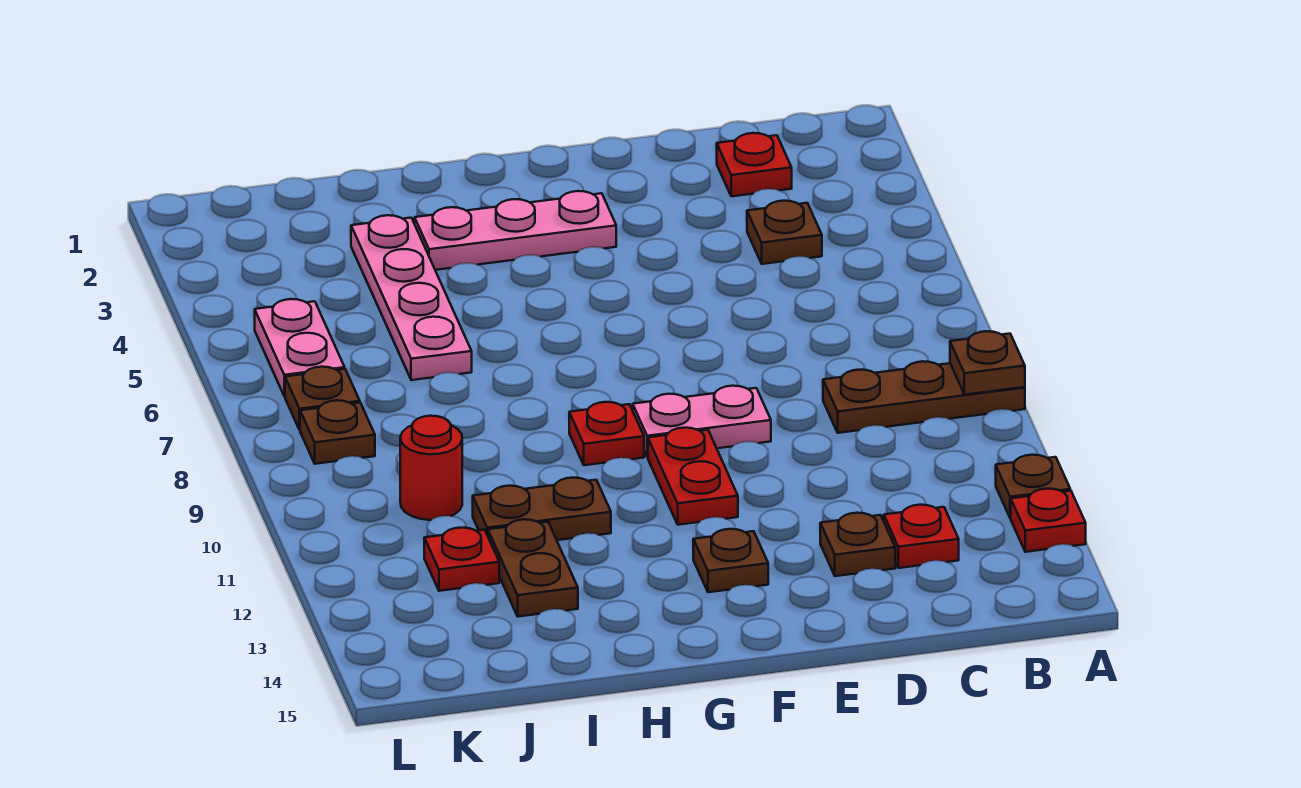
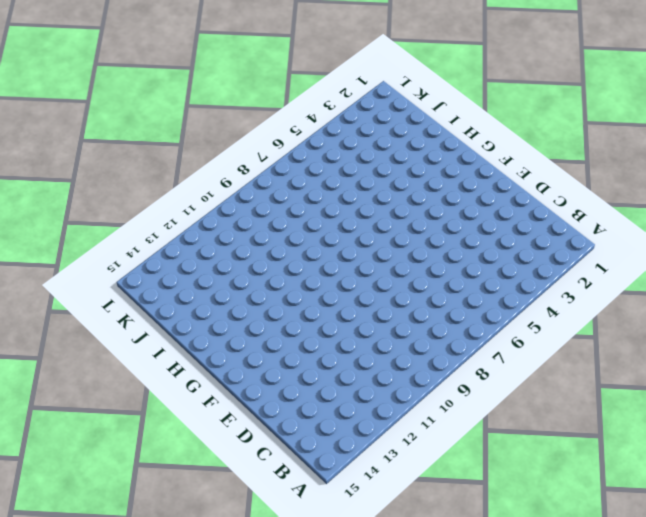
none -> brown plate A9:C9 level 1
none -> brown plate A12 level 1
none -> red plate A13 level 1

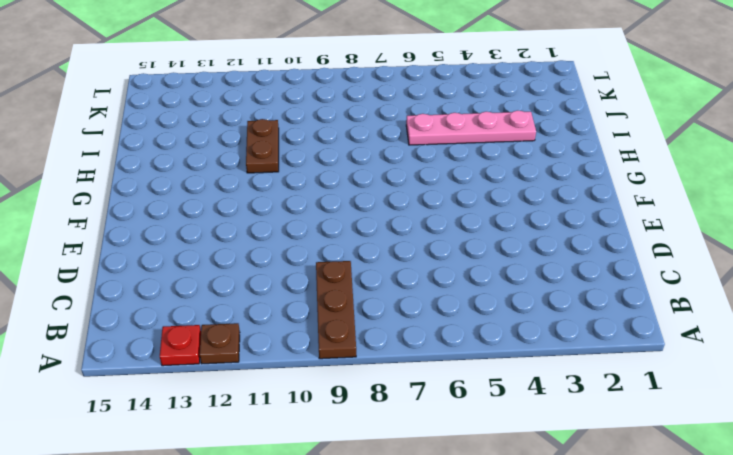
none -> red plate C2 level 1
none -> brown plate C4 level 1
none -> red plate C13 level 1

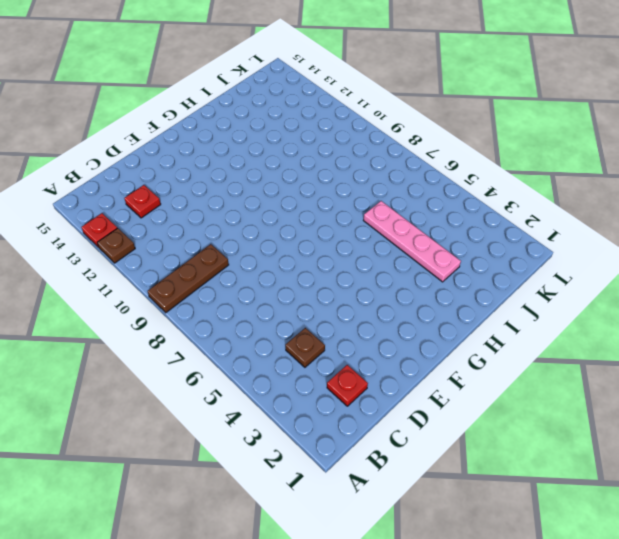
none -> brown plate D13 level 1
none -> pink plate E9:F9 level 1
none -> pink plate F3:H3 level 1

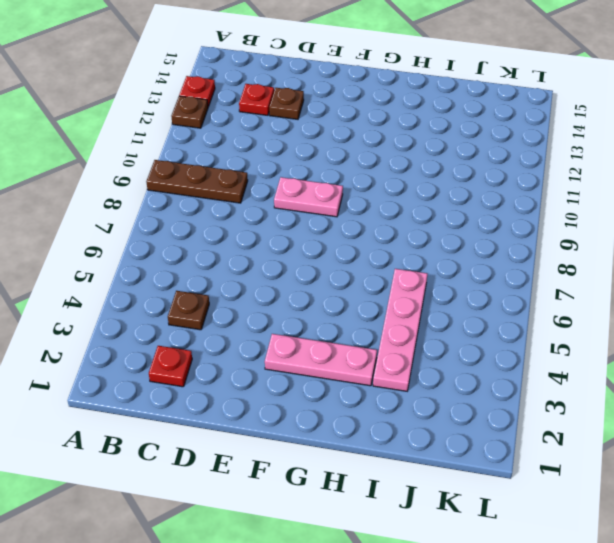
none -> red plate F10:F11 level 1
none -> brown plate F13 level 1
none -> red plate G9 level 1

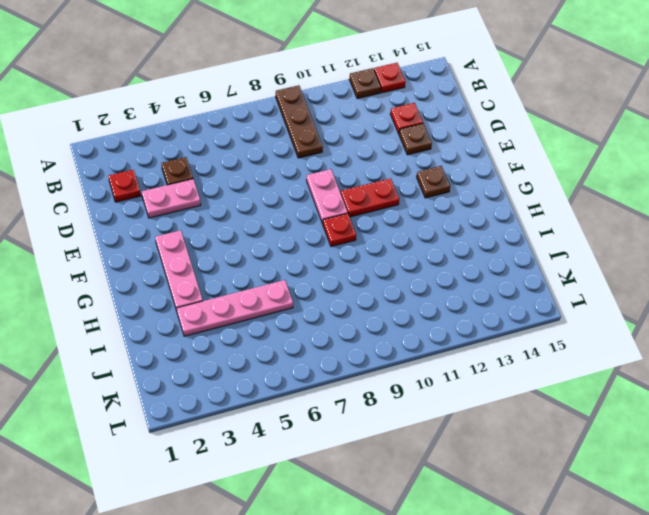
pink plate D3:D4 level 1 -> pink plate K5:K6 level 1
none -> brown plate H11:I11 level 1
none -> brown plate I12:I13 level 1
none -> red round brick J10 level 1

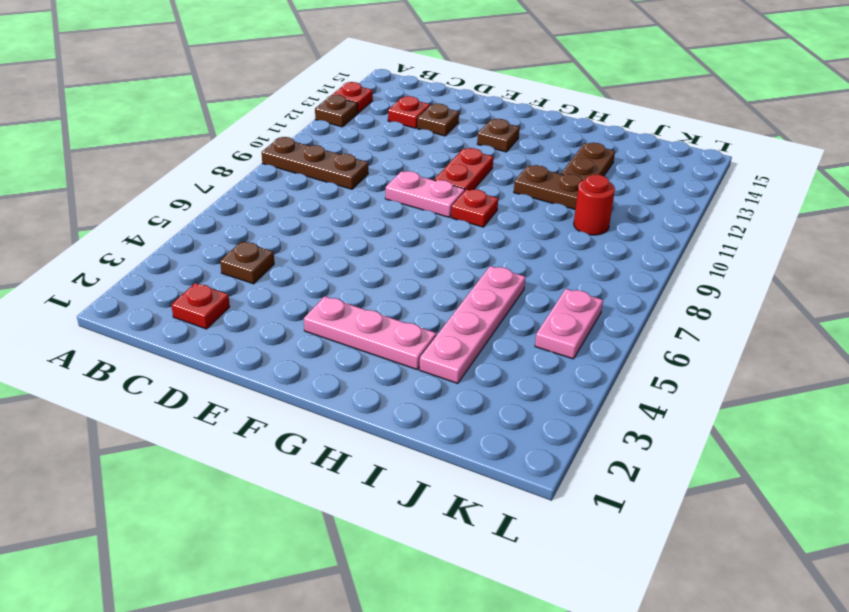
none -> red plate J12 level 1
none -> brown plate K7 level 1
none -> brown plate K8 level 1

